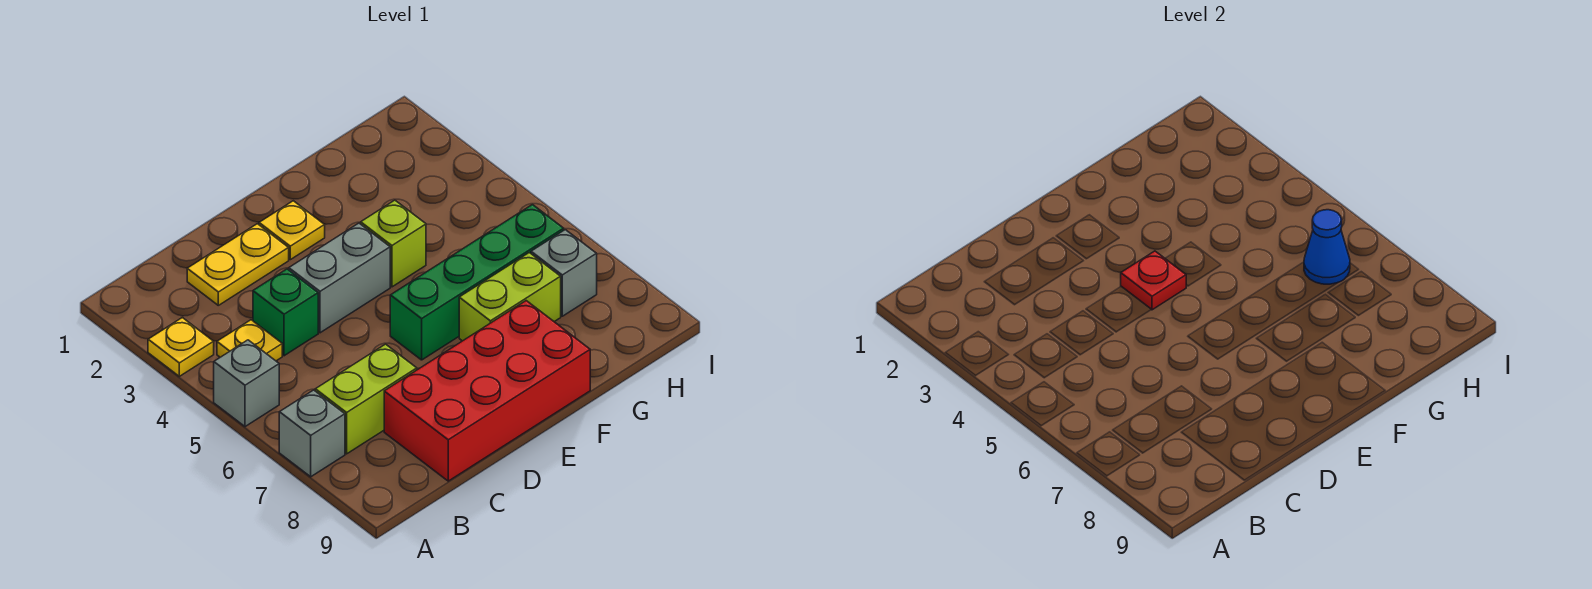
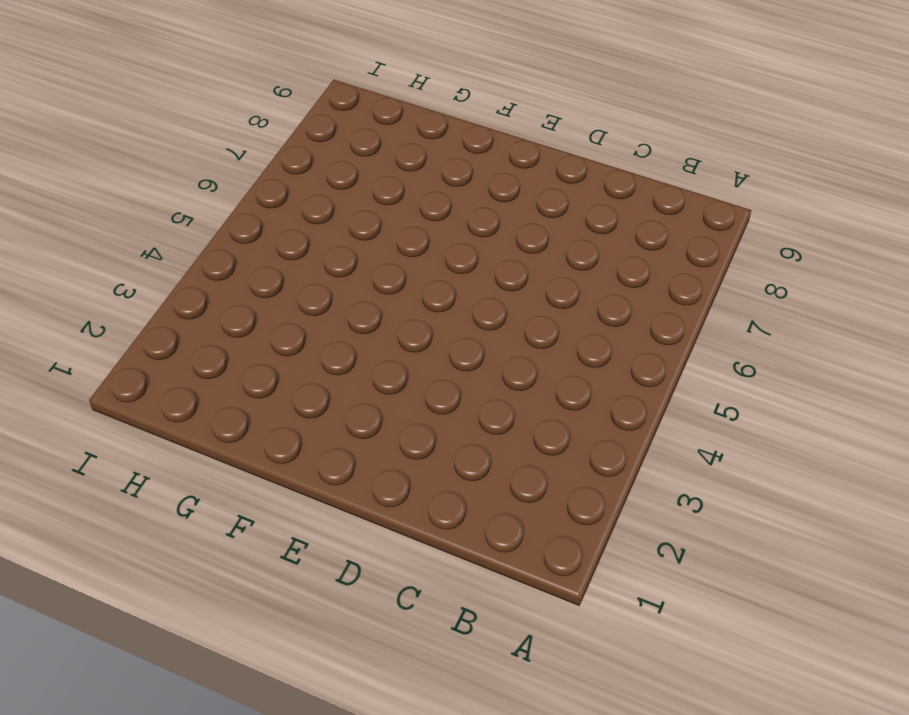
none -> yellow plate A3 level 1
none -> grey brick A5 level 1
none -> grey brick A7 level 1

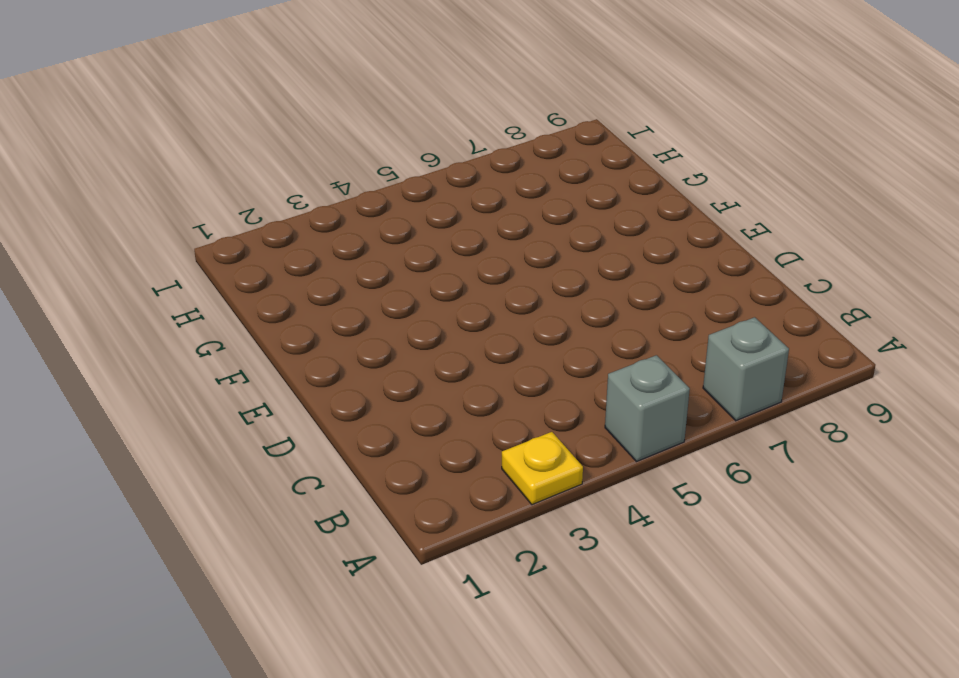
none -> yellow plate B4 level 1
none -> lime brick B7:C7 level 1
none -> yellow plate C2:D2 level 1

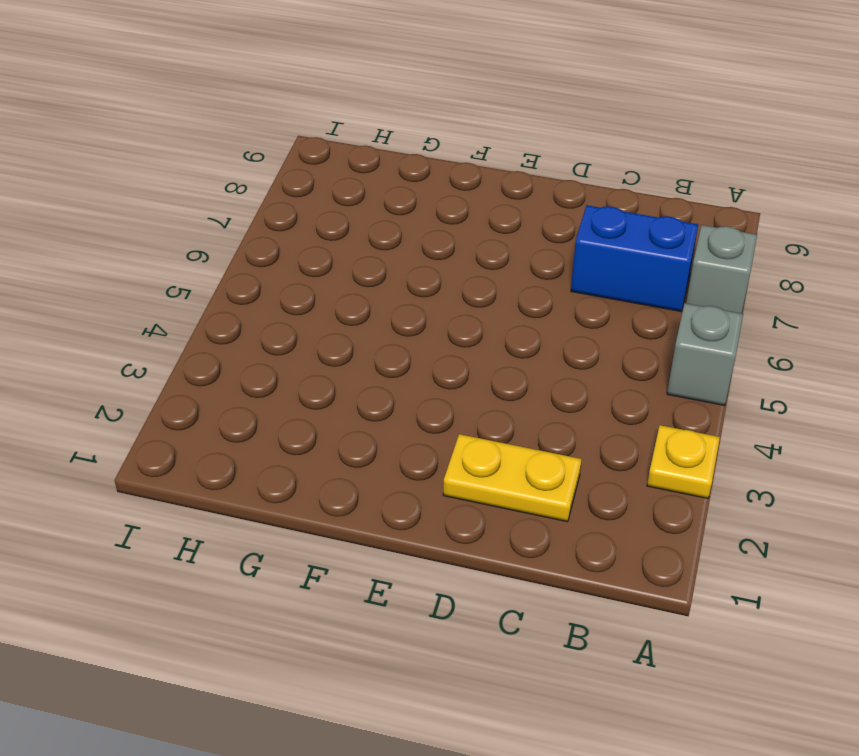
blue brick B7:C7 level 1 -> lime brick B7:C7 level 1
none -> yellow plate B4 level 1
none -> green brick C4 level 1
none -> red brick C8:F9 level 1

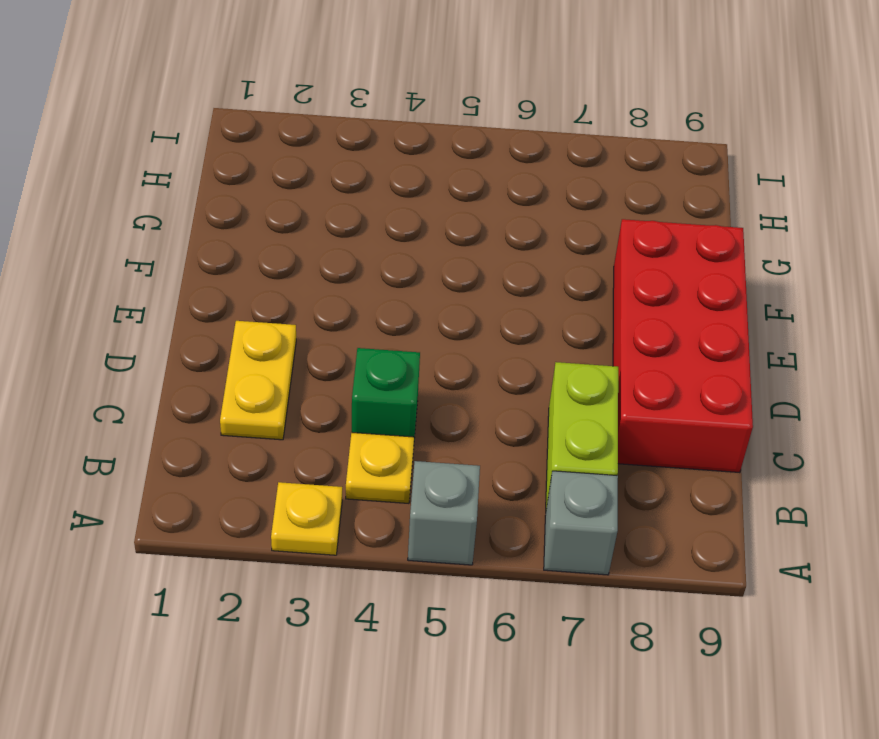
none -> grey brick D4:E4 level 1
none -> yellow plate E2 level 1
none -> green brick E6:H6 level 1

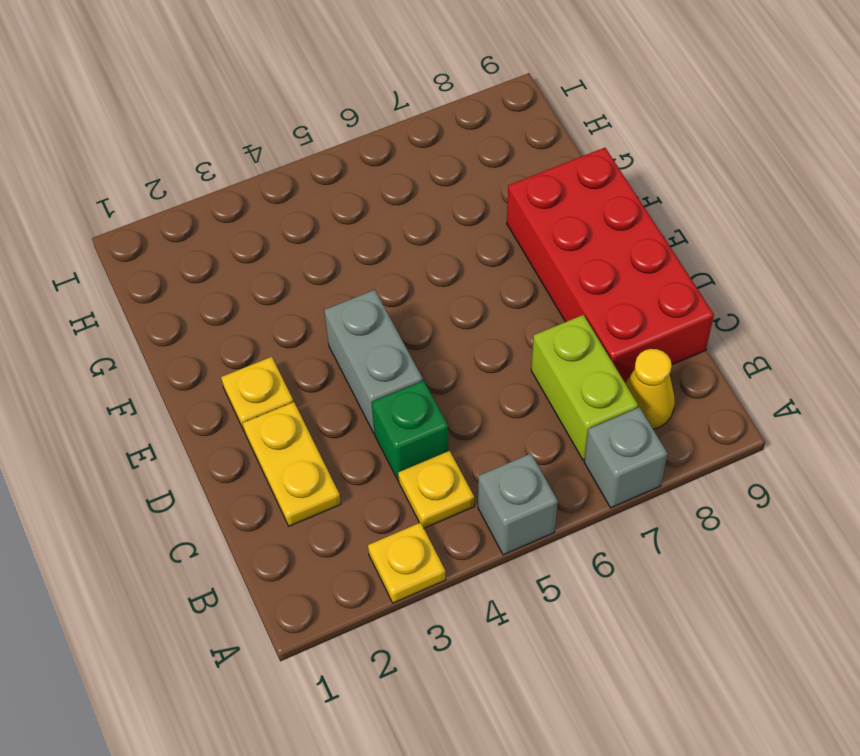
yellow cone B8 level 1 -> none
none -> green brick E6:H6 level 1
none -> lime brick F4 level 1
none -> lime brick F7:G7 level 1

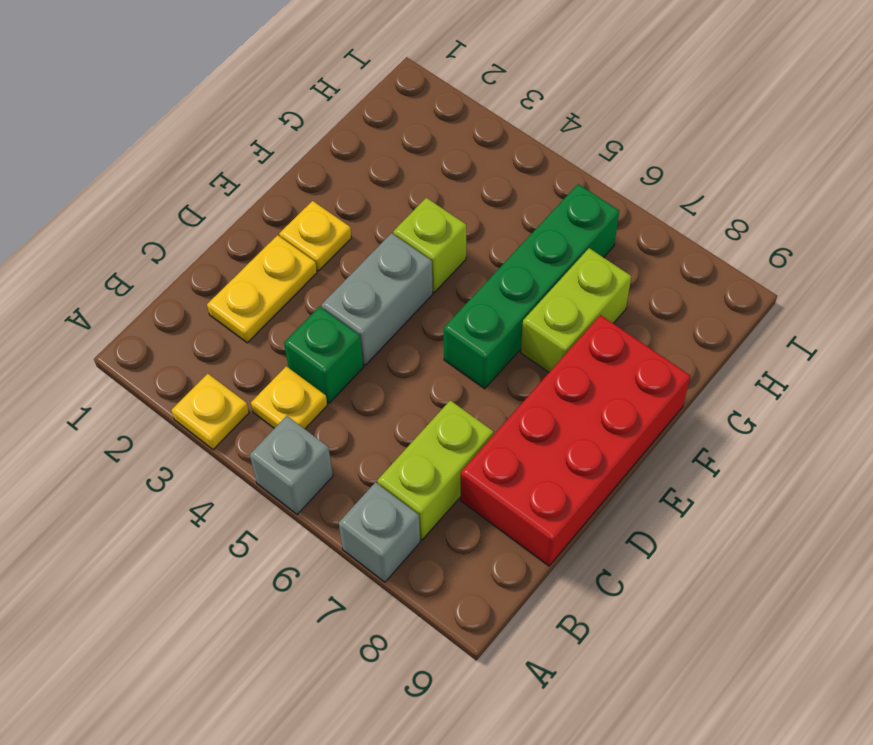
none -> grey brick H7 level 1
none -> red plate E4 level 2
none -> blue cone H6 level 2

